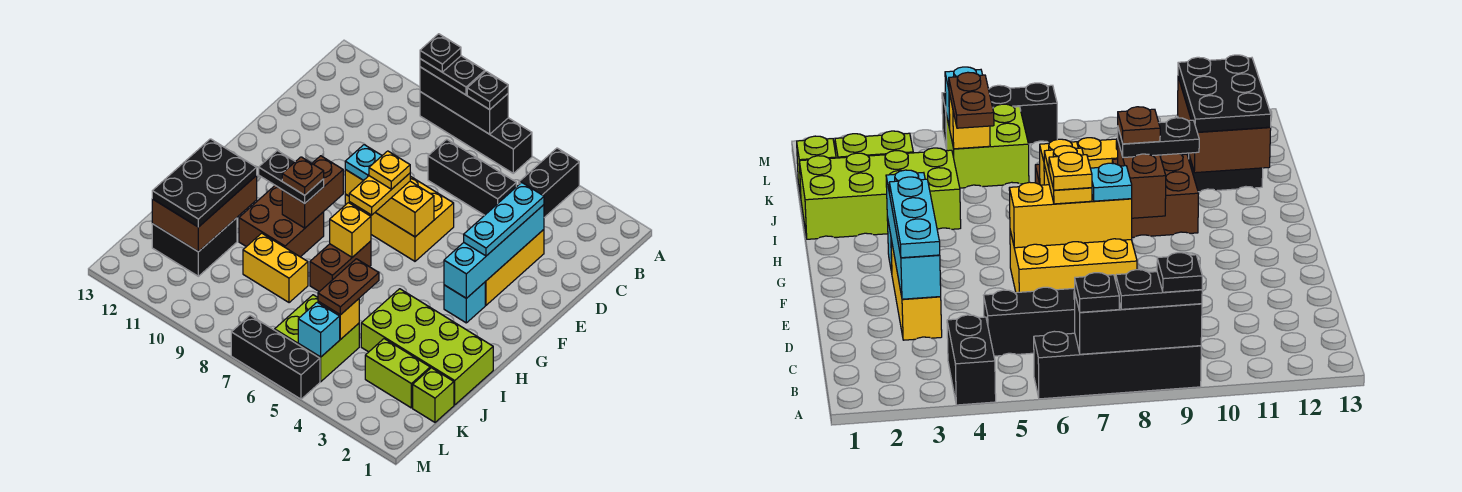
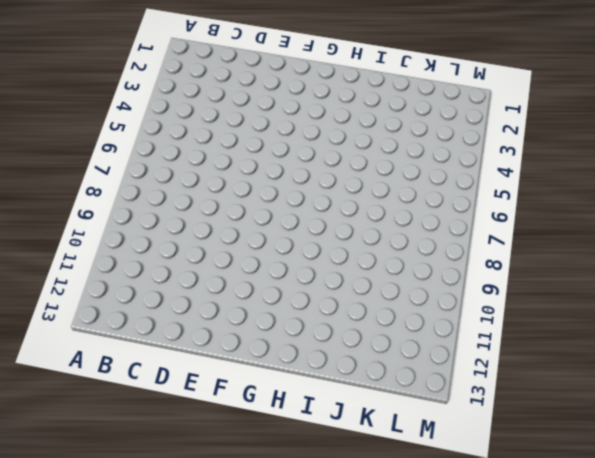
none -> black brick A4:B4 level 1
none -> black brick A6:A9 level 1
none -> black brick C5:C7 level 1
none -> yellow brick D3:F3 level 1

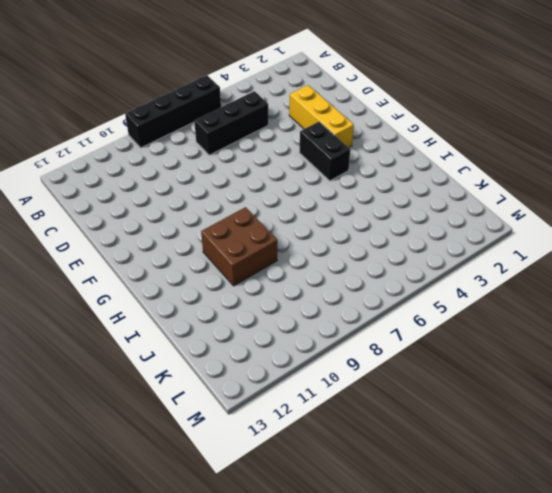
black brick F4:G4 level 1 -> black brick A4:B4 level 1
none -> yellow brick E6:F8 level 1
none -> cyan brick G3 level 1
none -> brown brick H7:I7 level 1
none -> lime brick I1:J4 level 1

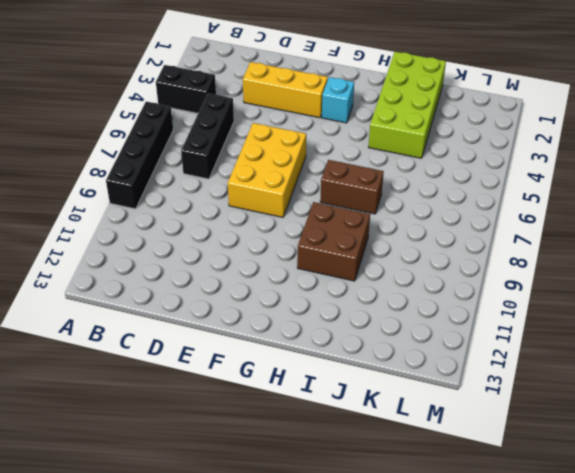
none -> yellow brick J8:J9 level 1
none -> black brick J11:K12 level 1
none -> lime brick K1 level 1
none -> lime brick K2:K3 level 1

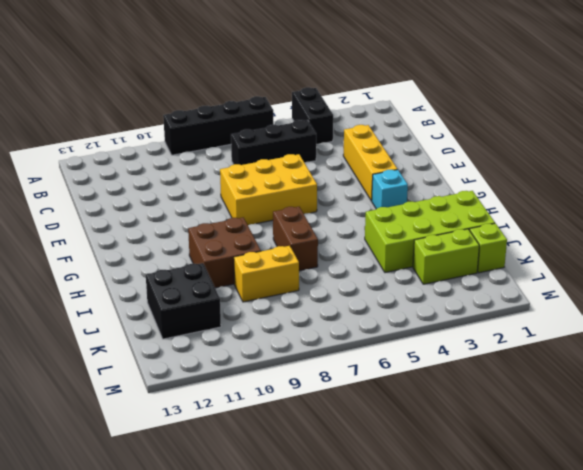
none -> lime brick K5:L6 level 1
none -> black brick M5:M7 level 1
none -> black brick A7:A9 level 2
none -> cyan brick D3:G3 level 2

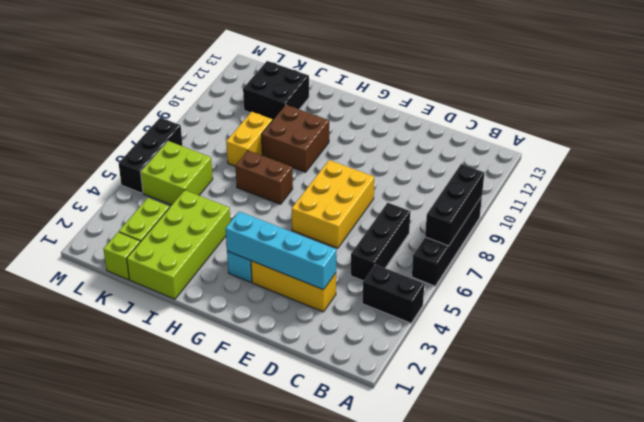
none -> yellow brick F6:F8 level 2
none -> brown brick G9:H9 level 2
none -> yellow brick H7 level 2
none -> brown brick I11:K12 level 2

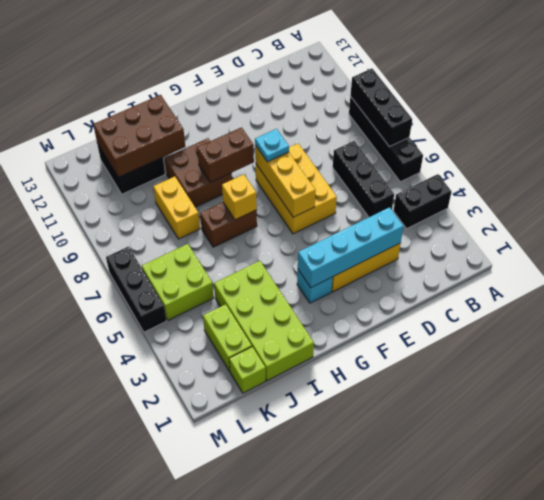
none -> yellow brick K5 level 2
none -> cyan brick L5 level 2
none -> black plate A7 level 3
none -> black plate A8:A9 level 3

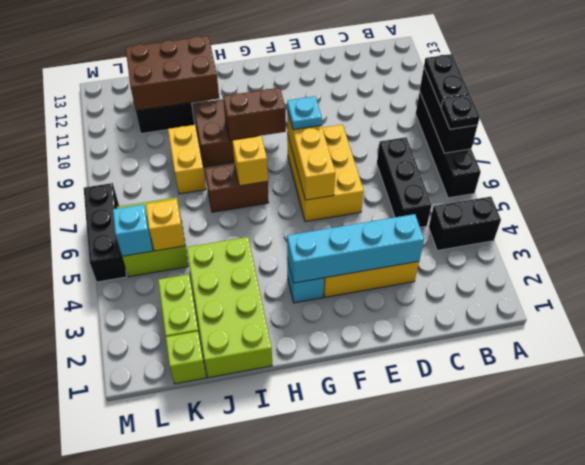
none -> cyan plate D3:F3 level 3
none -> yellow plate F7:G7 level 3
none -> black plate H9:H10 level 3
none -> black plate I11:K12 level 3

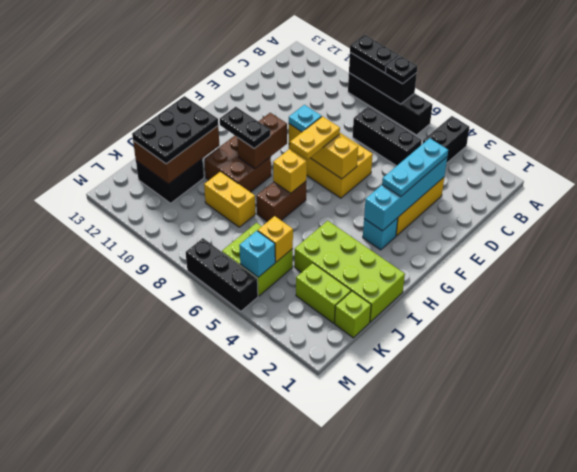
none -> brown plate J5:K5 level 3
none -> black plate A9 level 4
none -> yellow plate F7 level 4
none -> brown plate H9 level 4

